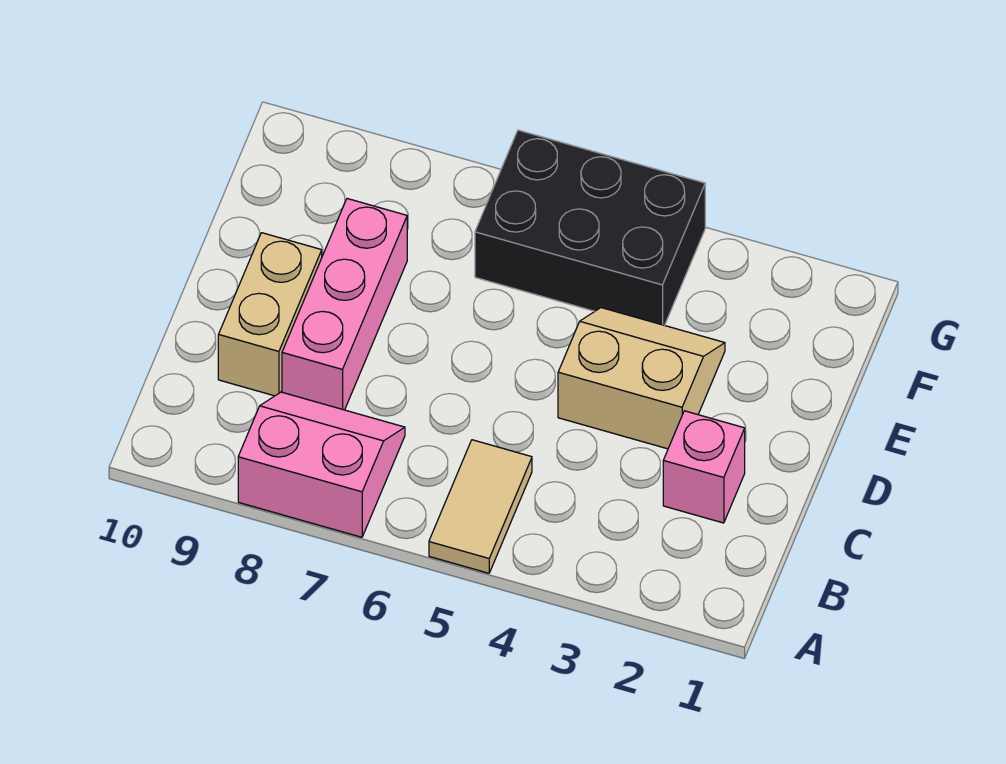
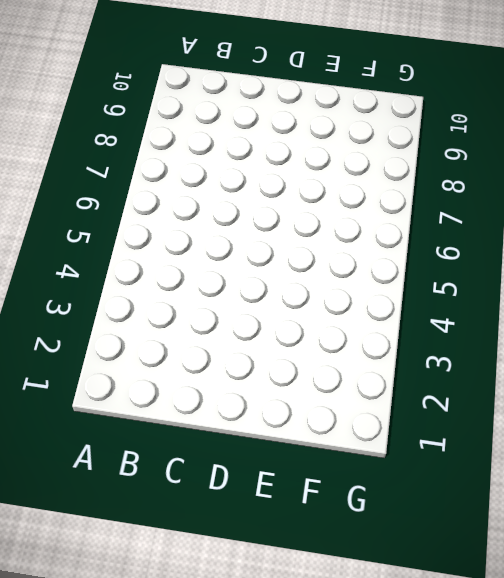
none -> tan tile A5:B5 level 1
none -> pink slope A7:B8 level 1 top A

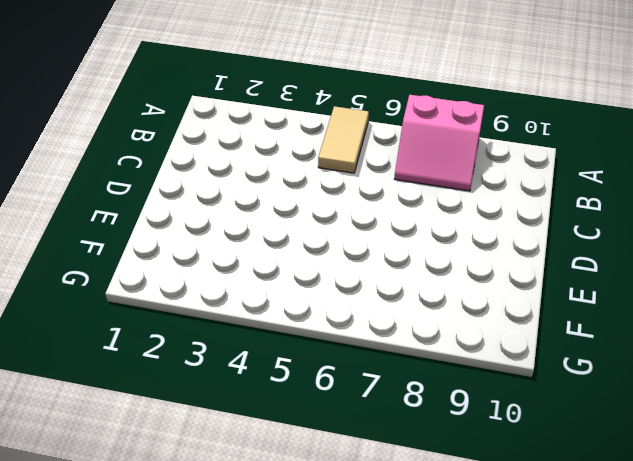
none -> pink brick C2 level 1
none -> pink brick C8:E8 level 1

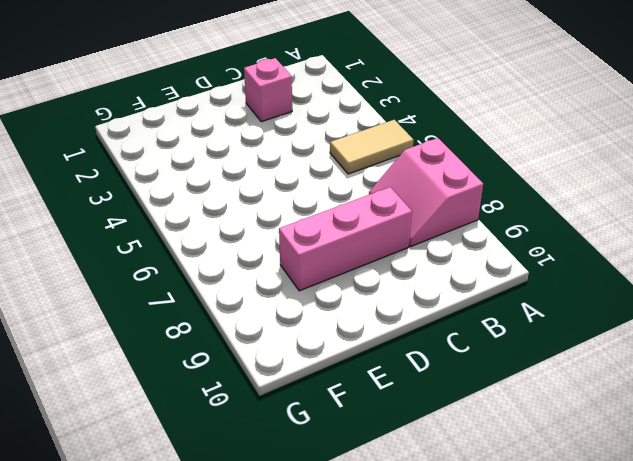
none -> tan brick C9:D9 level 1
none -> tan slope D3:E4 level 1 top D

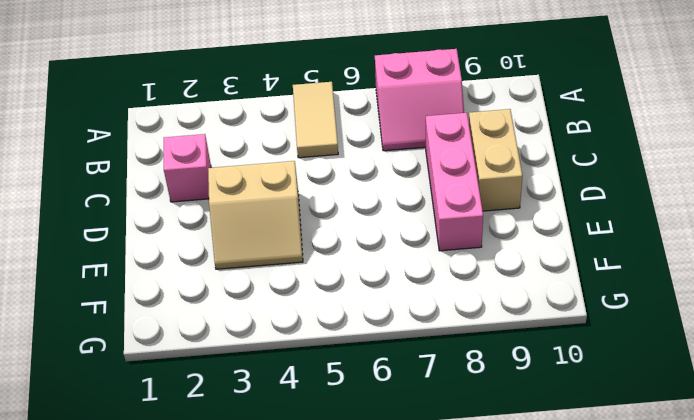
none -> black brick F4:G6 level 1

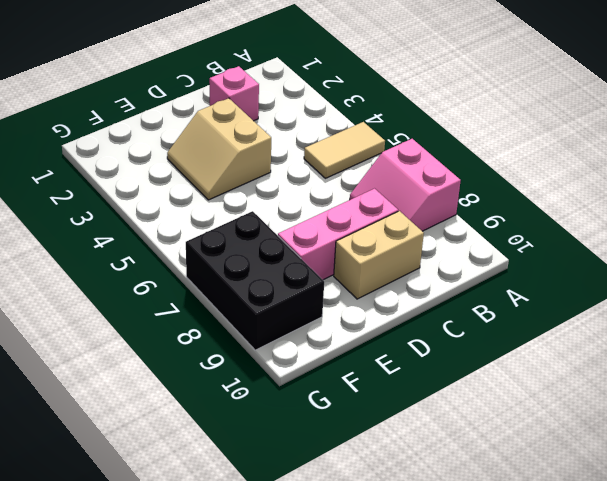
black brick F7:G9 level 1 -> black brick F4:G6 level 1

